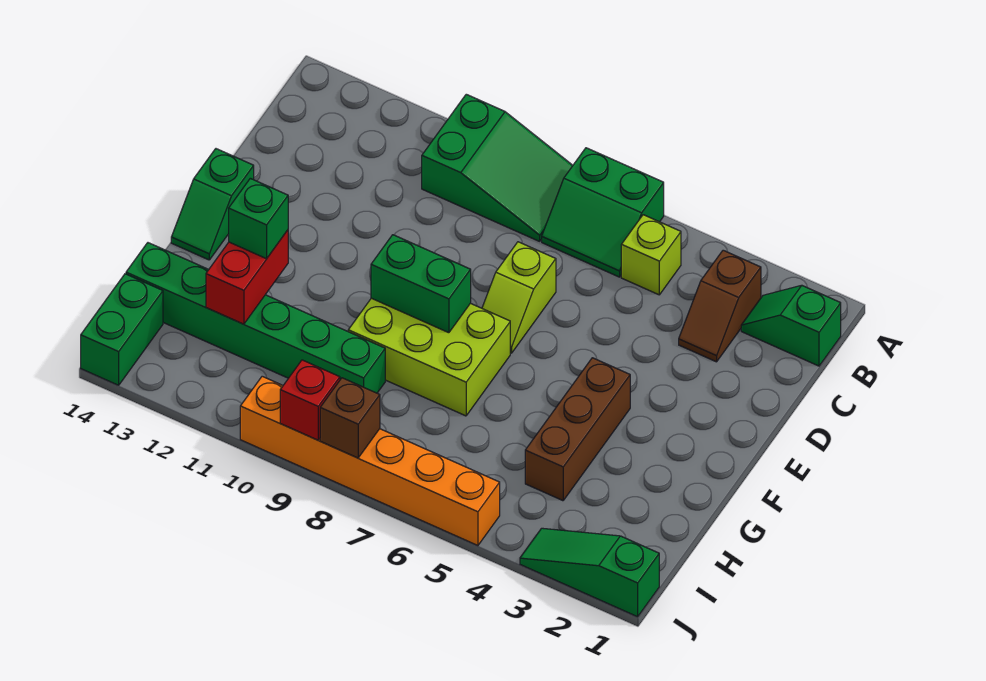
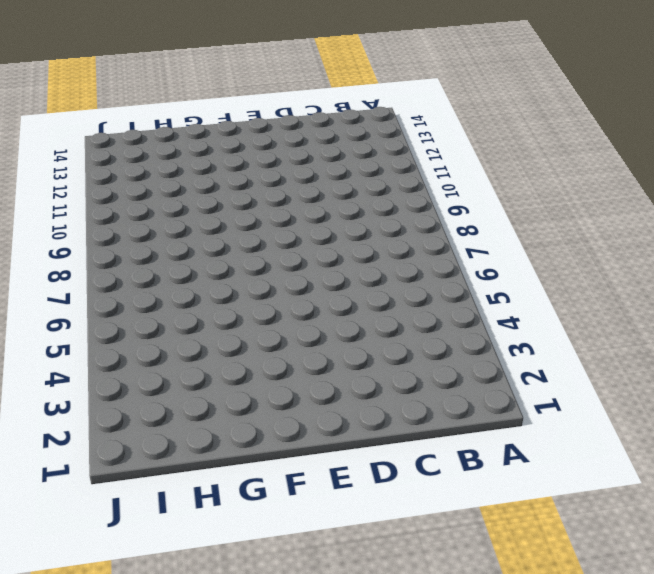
none -> green slope A6:B7 level 1 top A
none -> green slope A8:B10 level 1 top 10
none -> green slope B1:B2 level 1 top 1

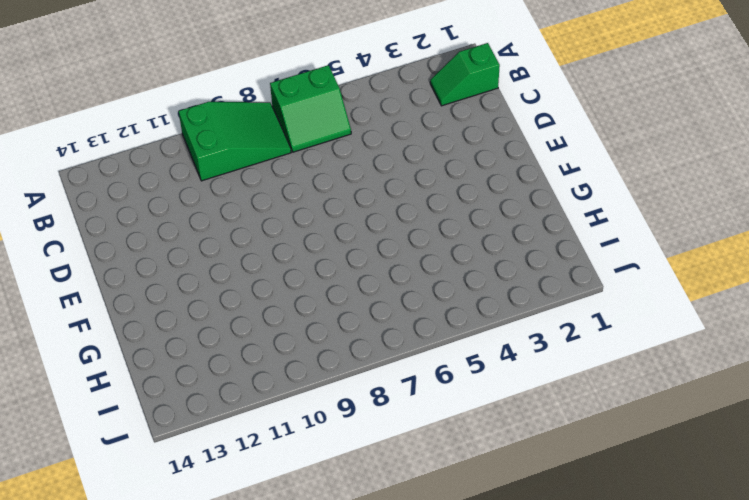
none -> brown slope B3:C3 level 1 top B
none -> lime brick B5 level 1
none -> lime slope D7:E7 level 1 top D

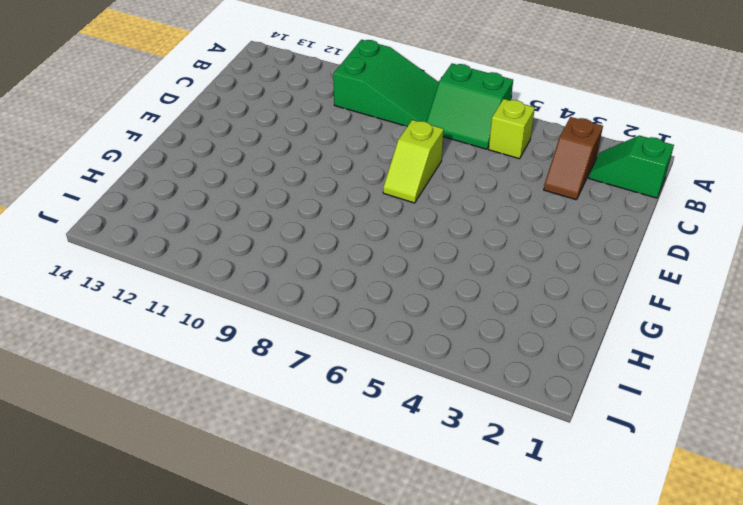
none -> green slope E14:F14 level 1 top E
none -> brown brick F4:H4 level 1
none -> lime brick F7:G9 level 1

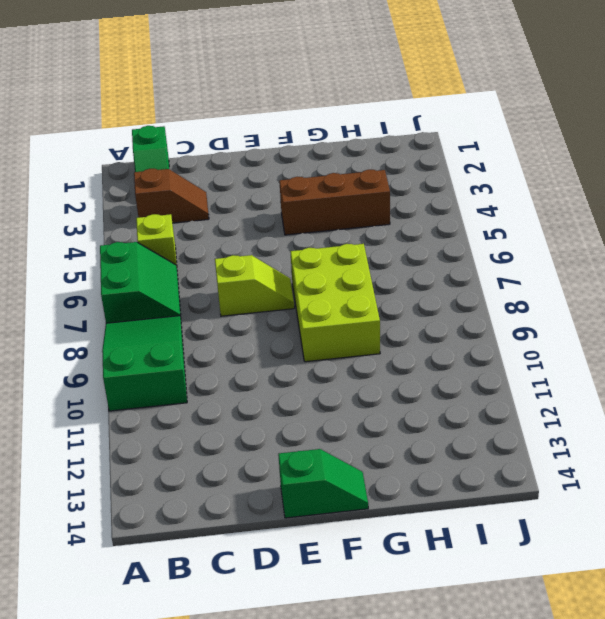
none -> green brick H9:H14 level 1
none -> green brick I14:J14 level 1
none -> green slope J1:J3 level 1 top 1

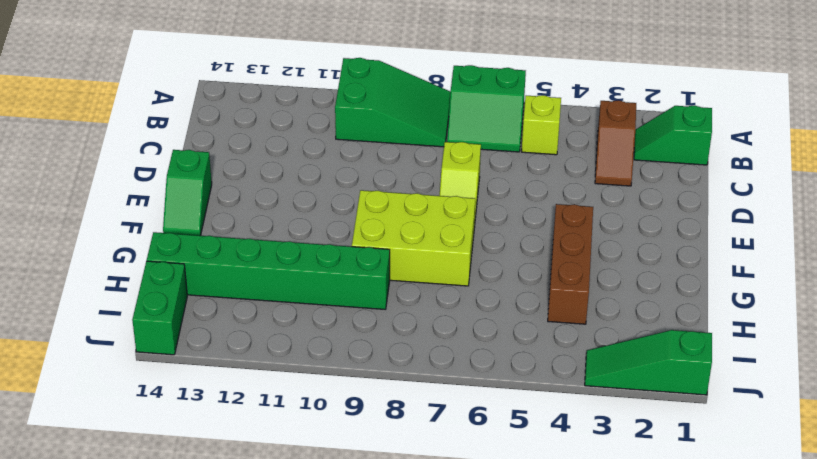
none -> orange brick J5:J10 level 1
none -> green brick F8:F9 level 2
none -> red brick G12:H12 level 2

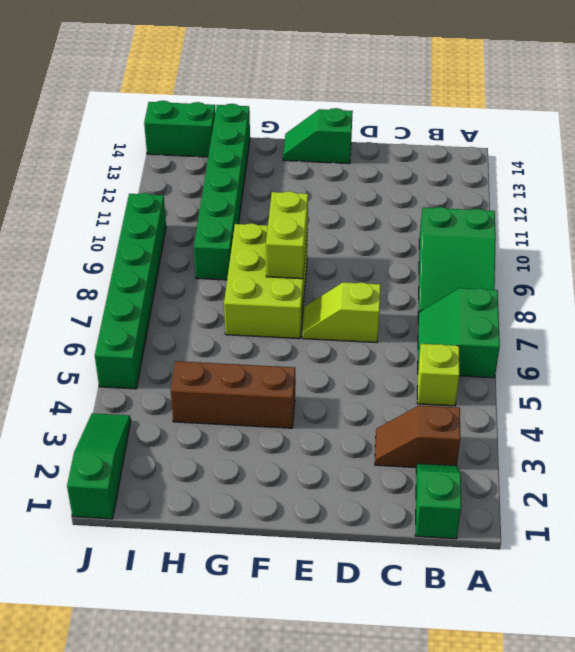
lime brick F8:F9 level 2 -> green brick F8:F9 level 2
green brick J5:J10 level 1 -> orange brick J5:J10 level 1
none -> red brick G12:H12 level 2
none -> brown brick J8 level 2
none -> red brick J9 level 2

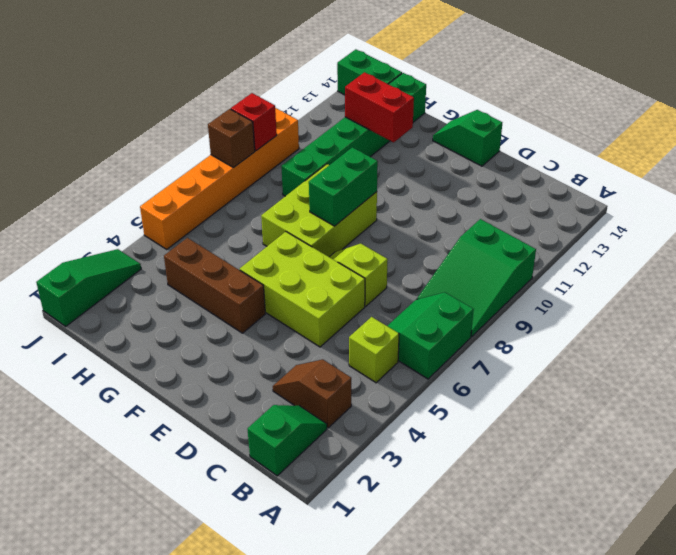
lime brick D5:F6 level 1 -> none
none -> green brick G12 level 3

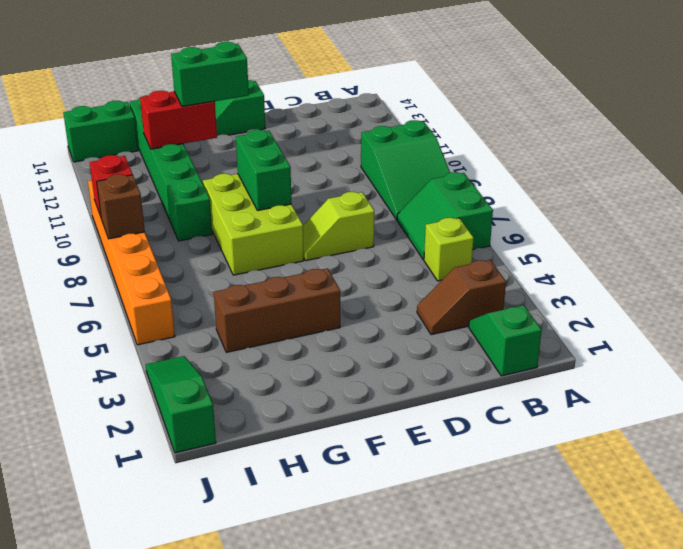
green brick F12:G12 level 3 -> green brick G12 level 3

